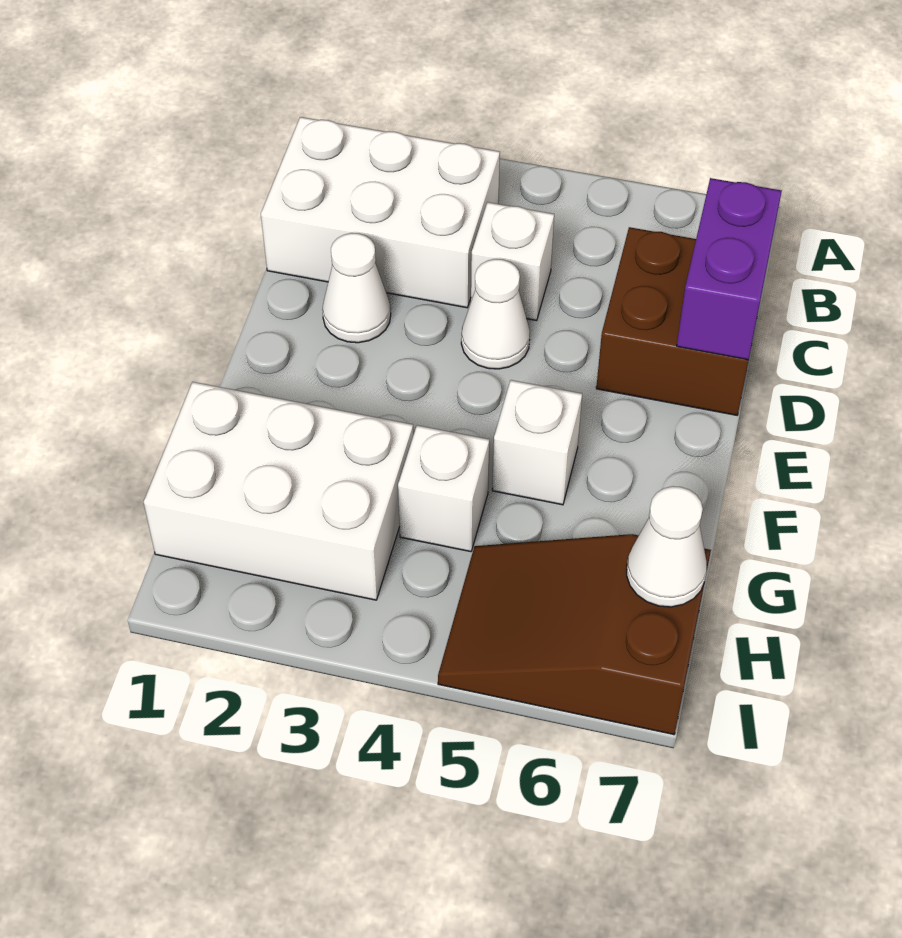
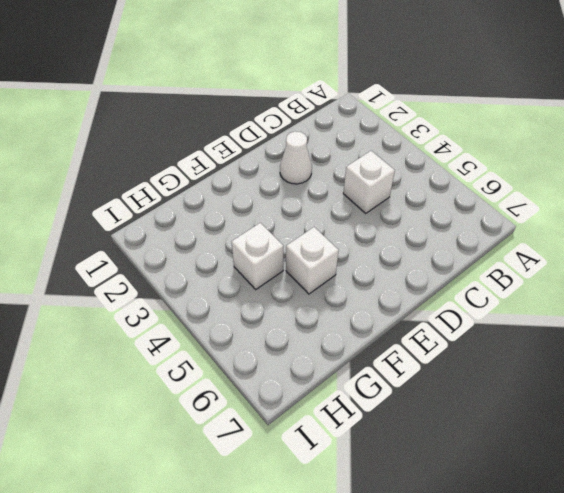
none -> white brick B1:C3 level 1
none -> brown brick C6:D7 level 1

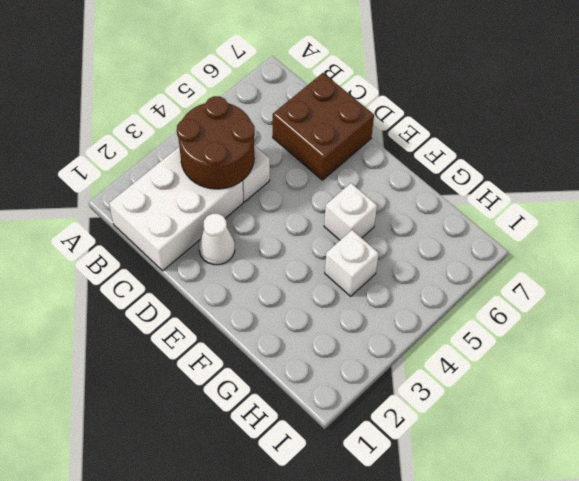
brown round brick B3:C4 level 2 -> none
none -> white cone D4 level 1
none -> white brick G1:H3 level 1

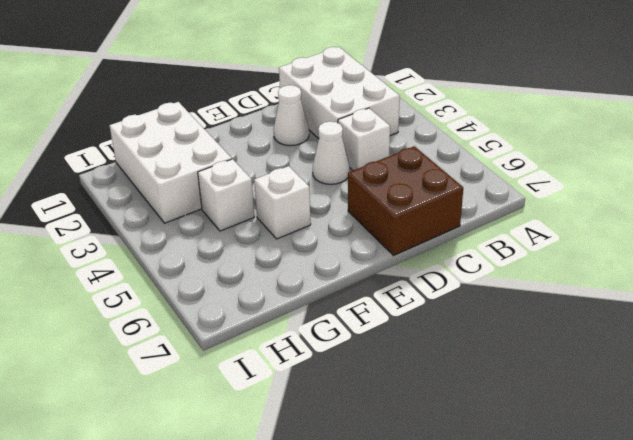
none -> brown slope H5:I7 level 1 top 7
none -> purple brick C7:D7 level 2

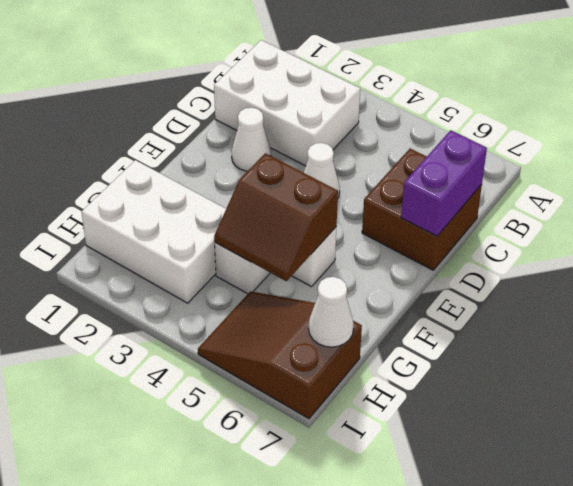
brown slope F4:G5 level 2 top F -> none
none -> white brick C4 level 1

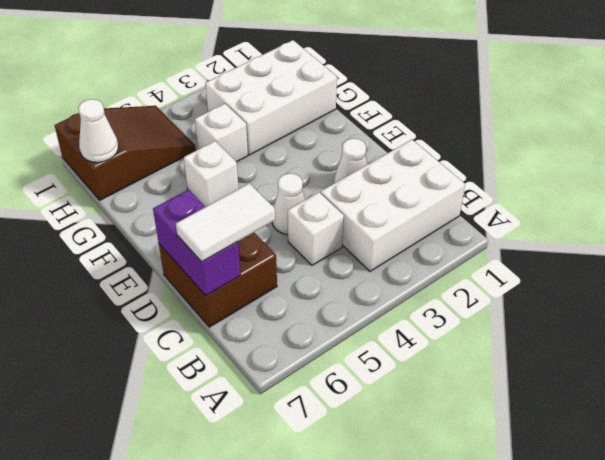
white tile C6:C7 level 3 -> none

